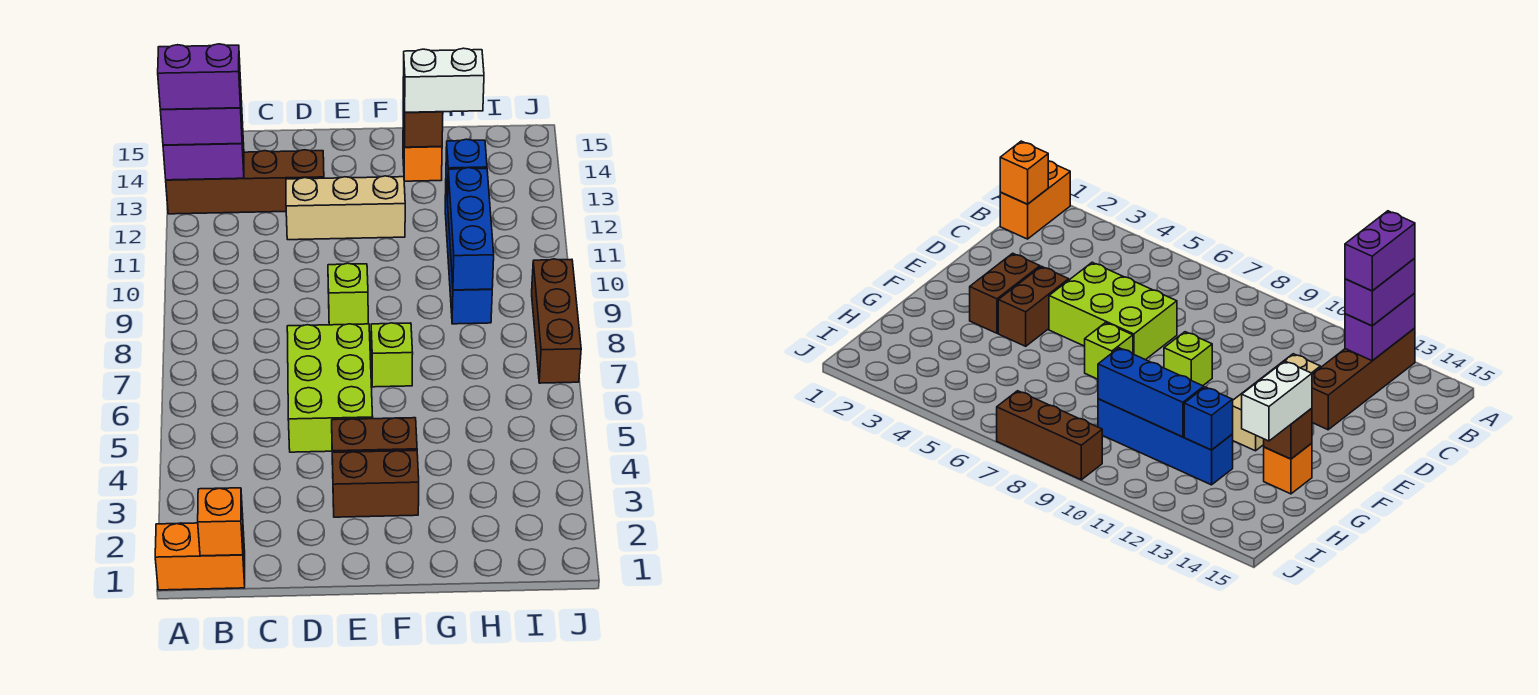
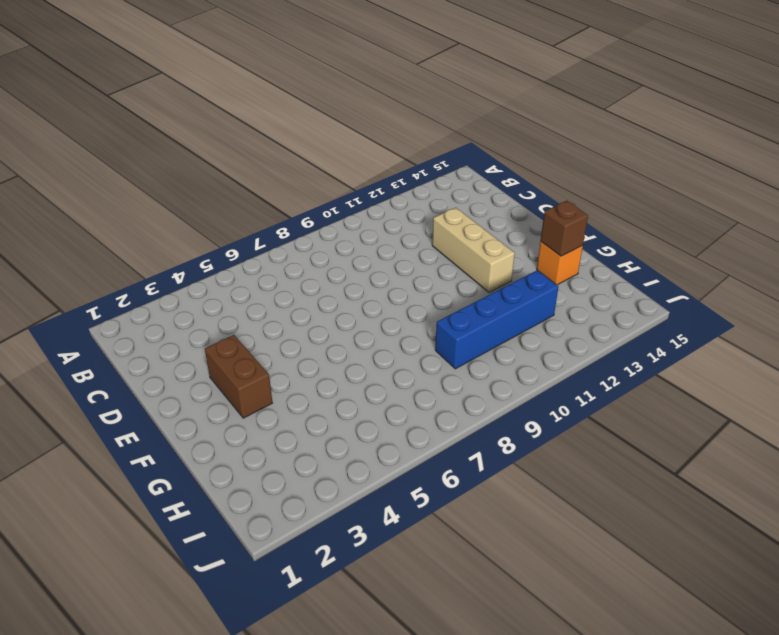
none -> orange brick A1:B1 level 1
none -> brown brick A13:D13 level 1
none -> lime brick D5:E7 level 1

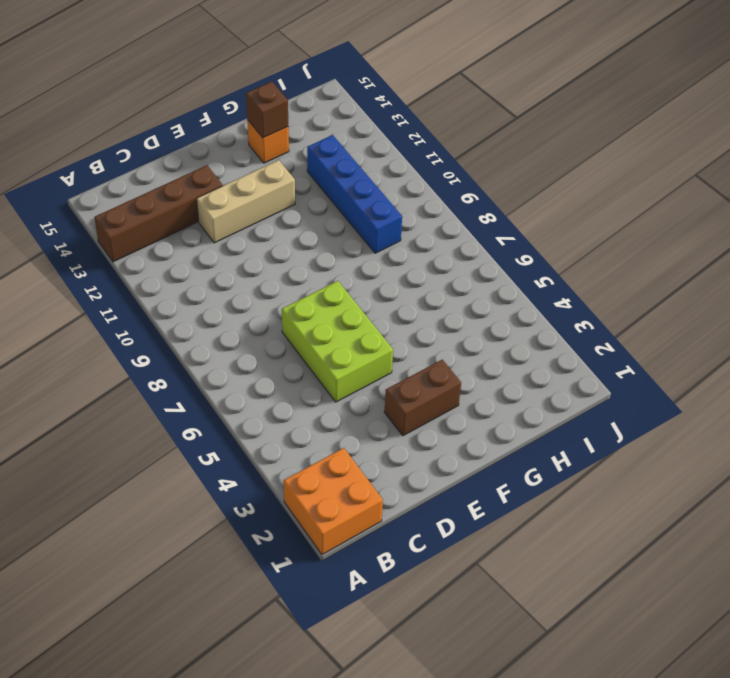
orange brick A1:B2 level 1 -> orange brick A1:B1 level 1
none -> brown brick E4:F4 level 1
none -> lime brick E9 level 1
none -> lime brick F7 level 1

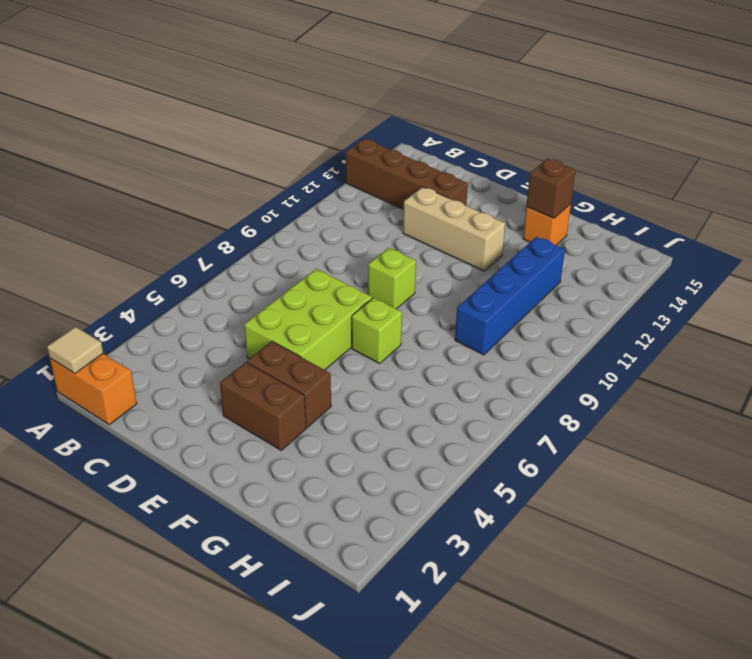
tan tile A1 level 2 -> none
none -> brown brick J7:J9 level 1
none -> purple brick A13:B13 level 2
none -> orange brick B1 level 2

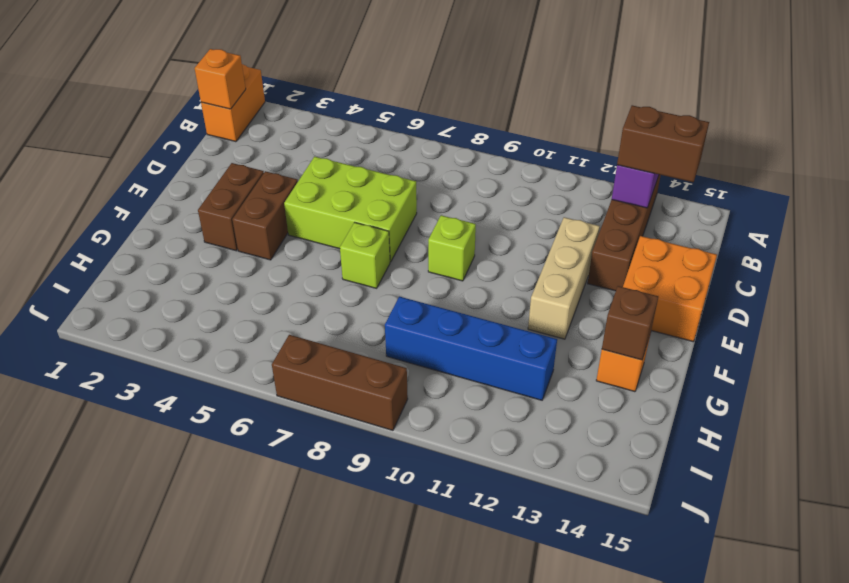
brown brick B13:B14 level 3 -> purple brick A13:B13 level 3
orange brick D14:E15 level 1 -> none
none -> blue brick H9:H11 level 2
none -> blue brick H12 level 2
none -> white brick G14:H14 level 3

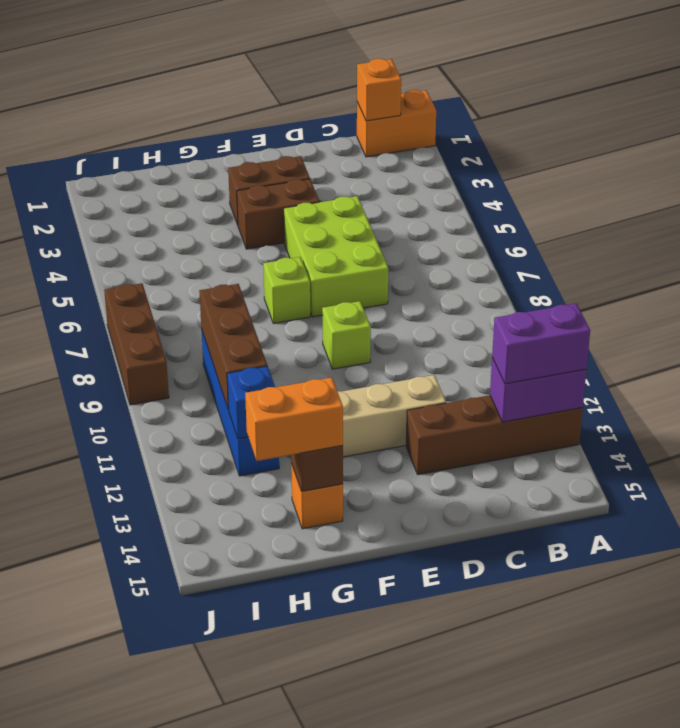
orange brick G14:H14 level 3 -> white brick G14:H14 level 3
brown brick H9:H11 level 2 -> blue brick H9:H11 level 2
none -> purple brick A13:B13 level 4

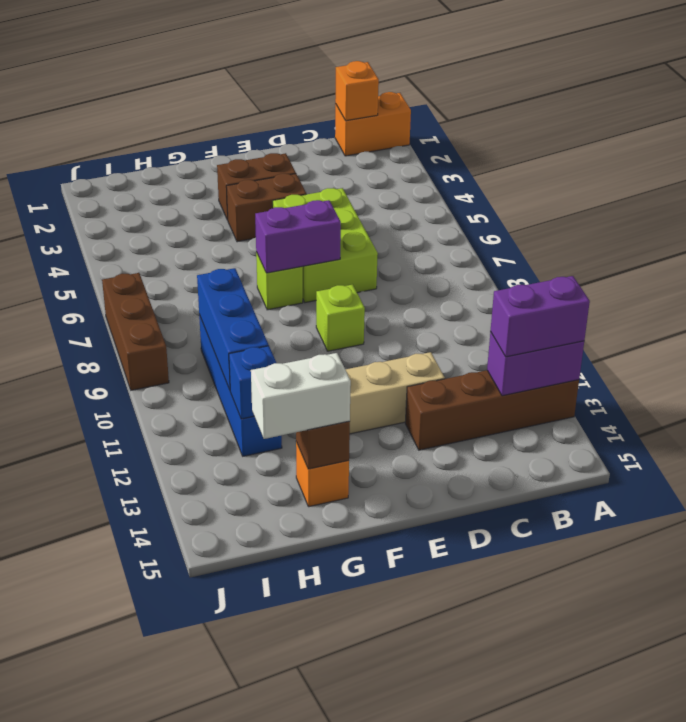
purple brick E7:F7 level 2 -> purple brick A13:B13 level 4

